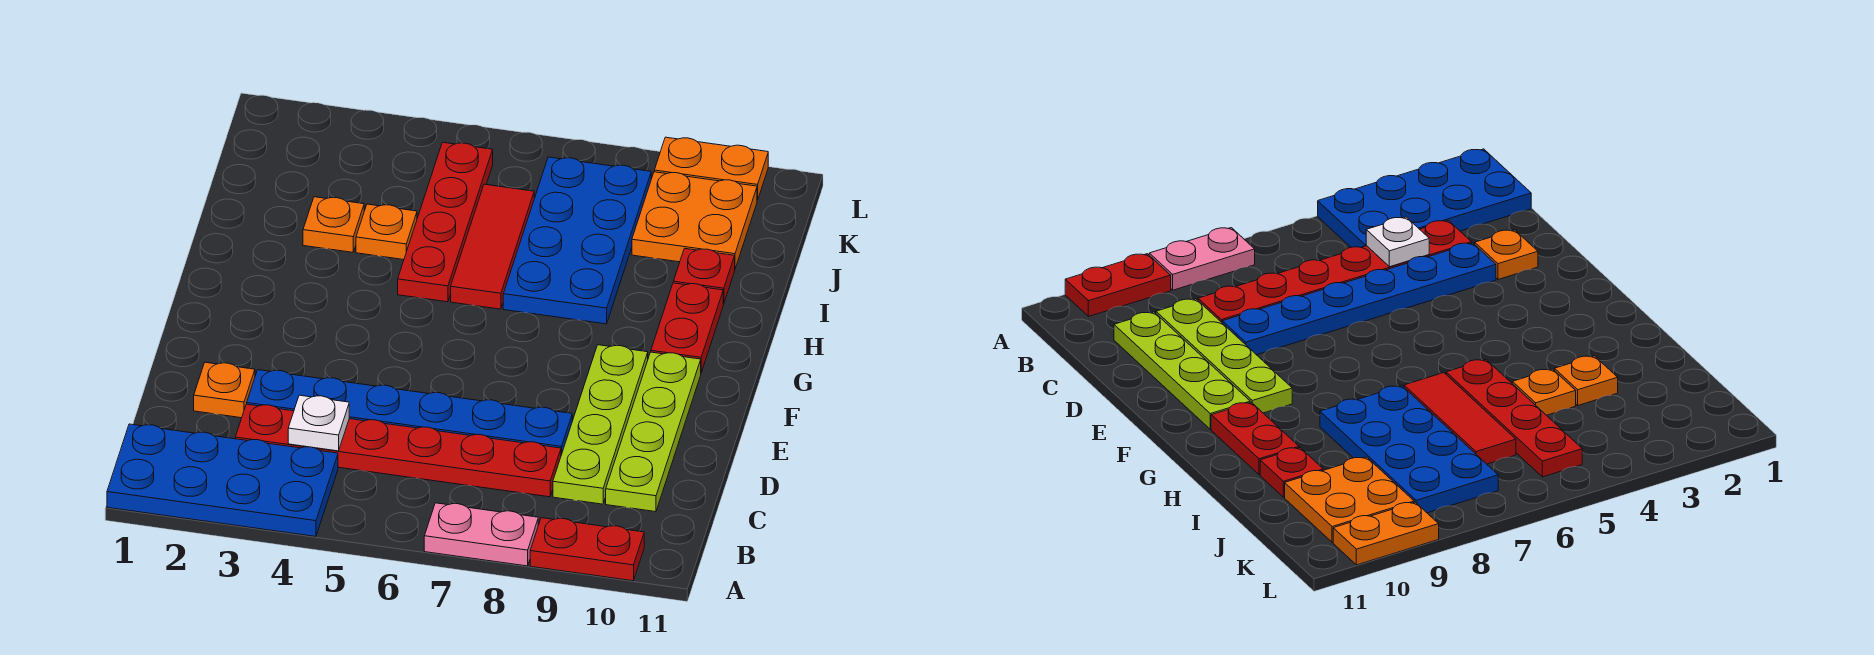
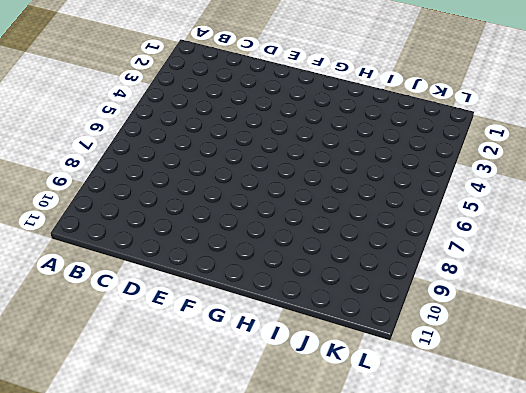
none -> blue plate A1:B4 level 1
none -> pink plate A7:A8 level 1
none -> red plate A9:A10 level 1

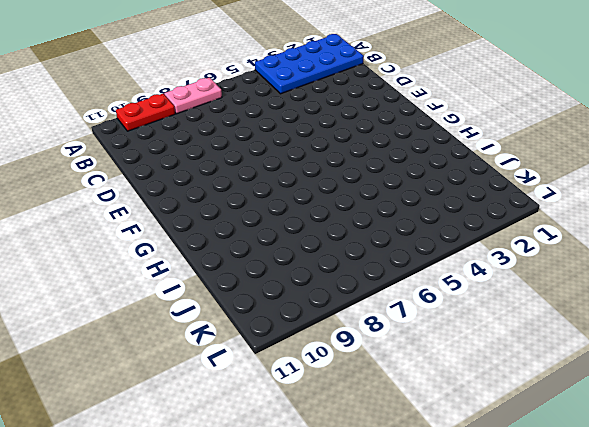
none -> red plate C3:C8 level 1
none -> lime plate C9:F9 level 1
none -> lime plate C10:F10 level 1

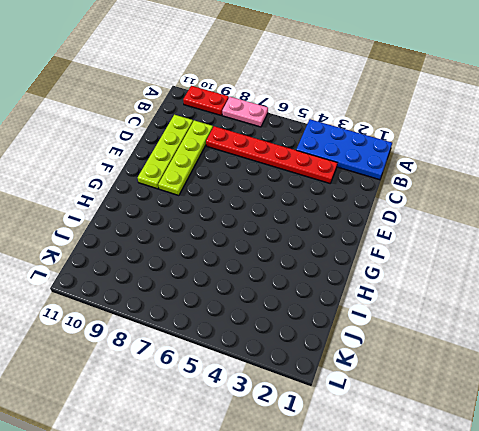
none -> orange plate D2 level 1
none -> blue plate D3:D8 level 1
none -> red plate G10:H10 level 1

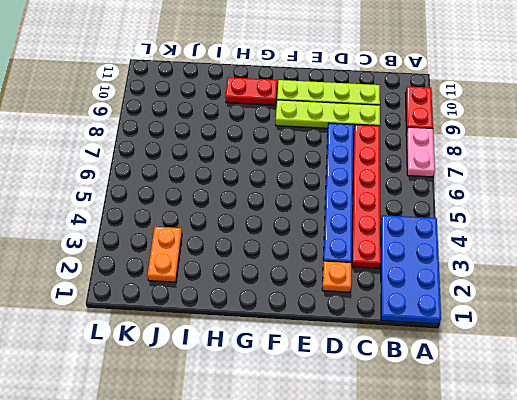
orange plate J2:J3 level 1 -> orange plate L9:L10 level 1
none -> red plate H5:K5 level 1
none -> red tile H6:J6 level 1
none -> blue plate H7:K8 level 1

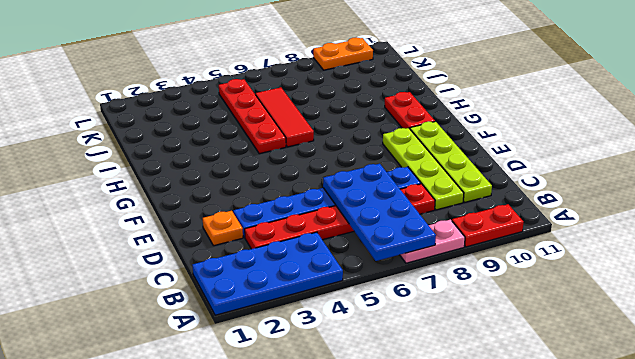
blue plate A6:D7 level 2 -> blue plate H7:K8 level 1
none -> orange plate I3 level 1
none -> orange plate I4 level 1
none -> red plate I10 level 1

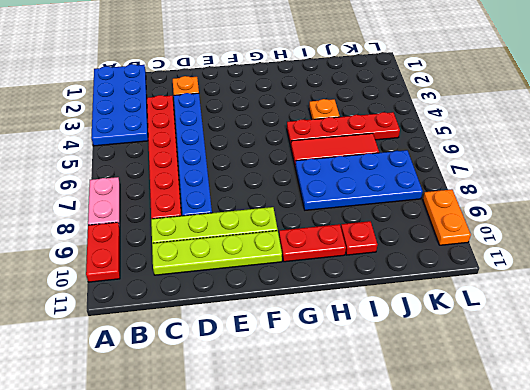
none -> orange plate I3 level 1
none -> orange plate J9:K10 level 1
none -> white plate C4 level 2

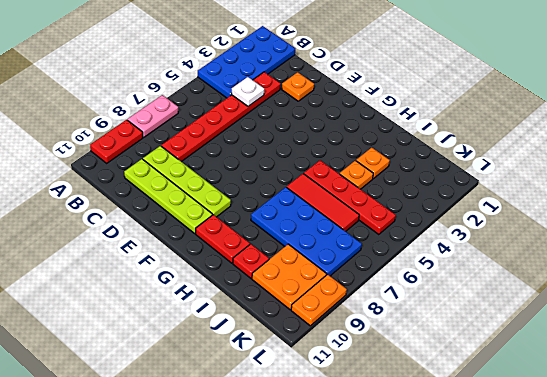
none -> blue plate D3:D8 level 1

